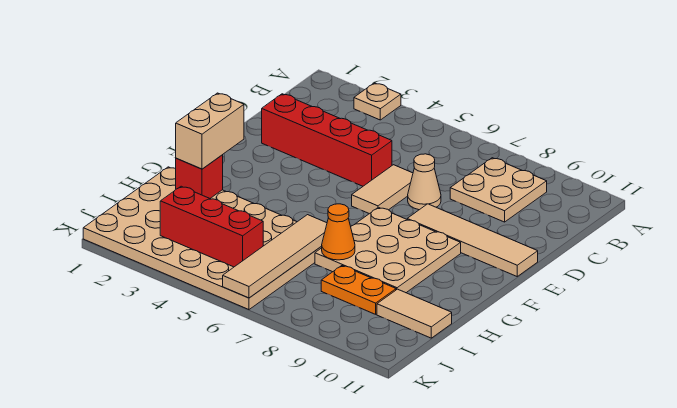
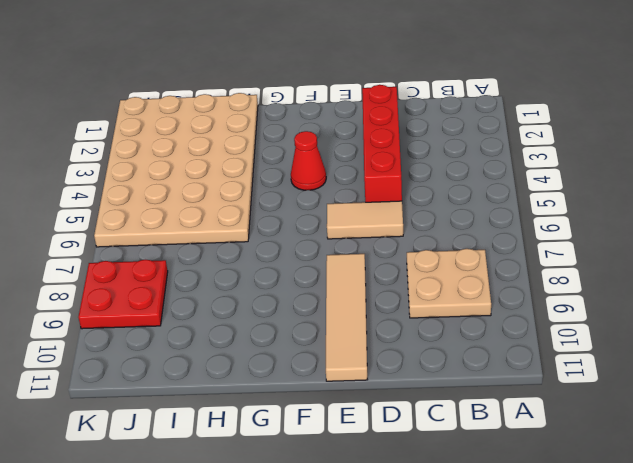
red cone F4 level 1 -> none
red plate J8:K9 level 1 -> none
none -> tan plate A3 level 1
none -> tan cone D7 level 1
none -> tan plate F7:H9 level 1

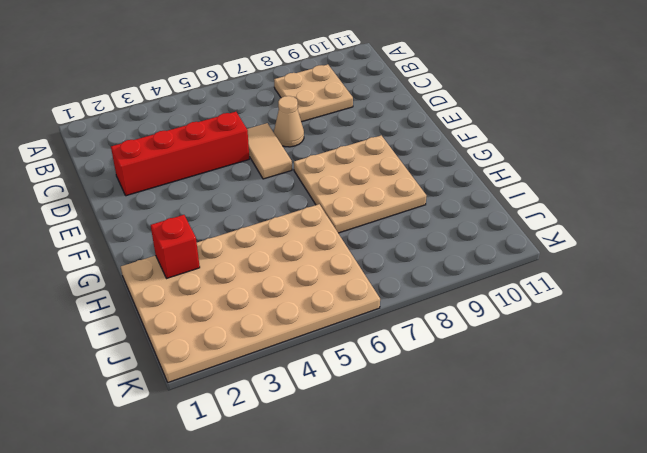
none -> tan plate A3 level 1
none -> tan tile E8:E11 level 1
none -> orange plate I8:I9 level 1

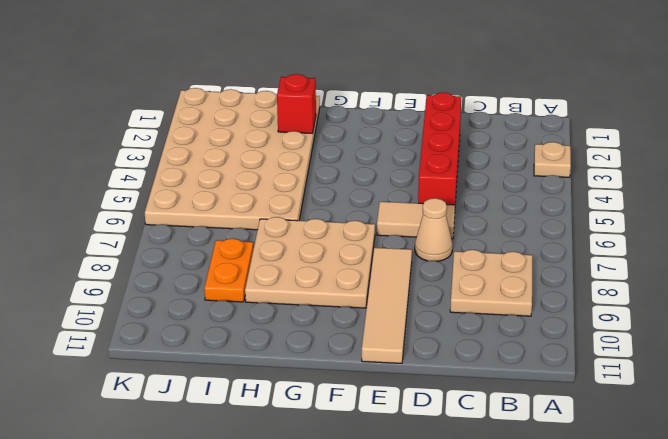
none -> tan tile I10:I11 level 1
none -> tan tile H6:K6 level 2
none -> orange cone H7 level 2

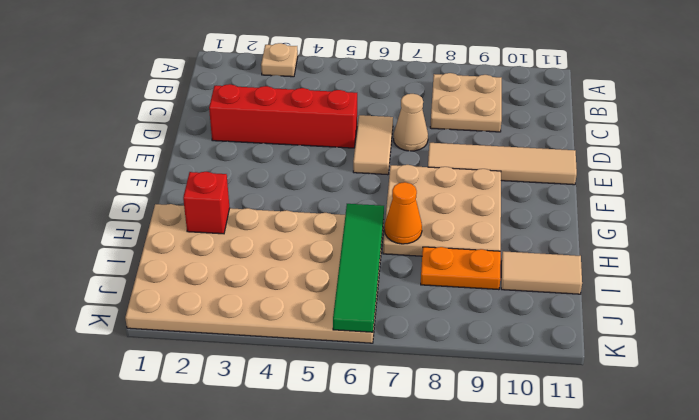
green tile H6:K6 level 2 -> tan tile H6:K6 level 2
none -> red brick J3:J5 level 2
none -> tan brick G2:H2 level 3

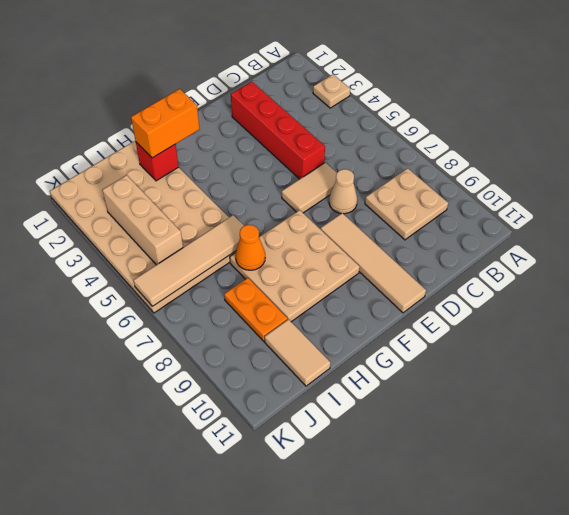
orange brick G2:H2 level 3 -> tan brick G2:H2 level 3
tan brick J3:J5 level 2 -> red brick J3:J5 level 2

